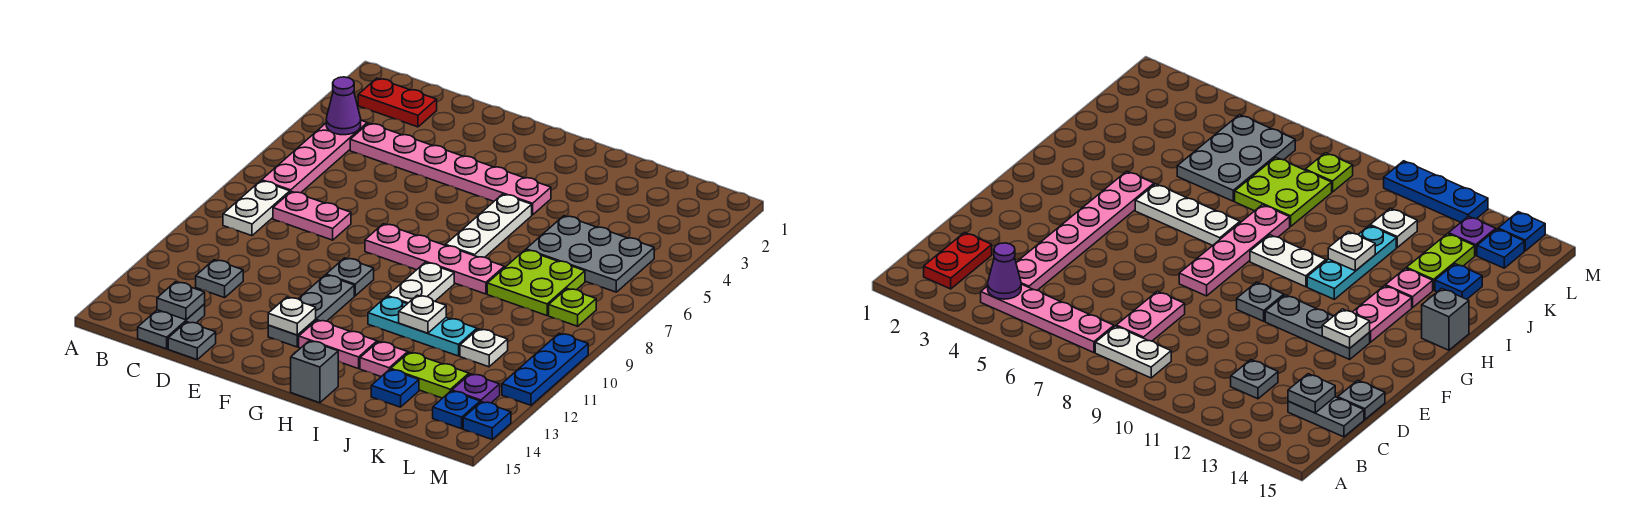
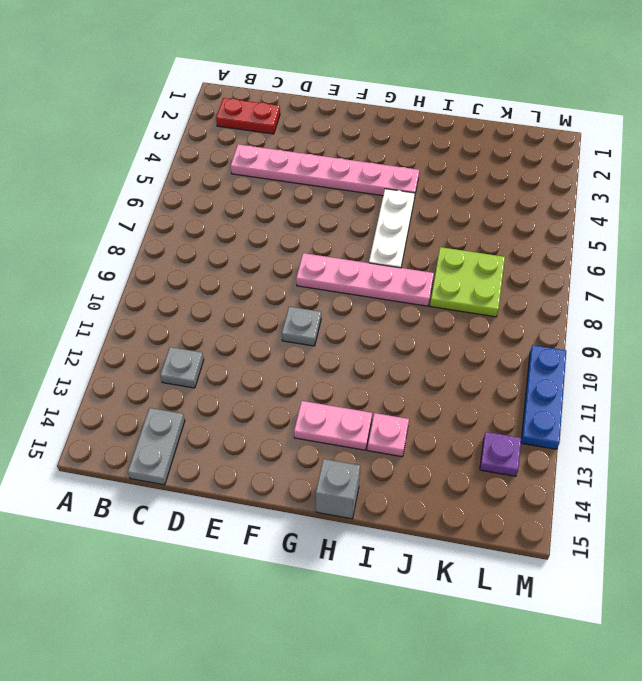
none -> pink plate B4:B7 level 1
none -> white plate B8:B9 level 1
none -> pink plate C8:D8 level 1
none -> grey plate D15 level 1

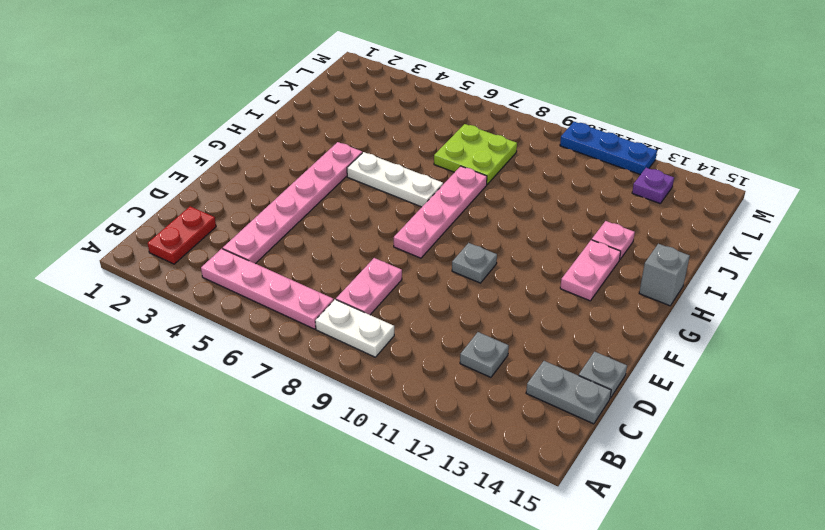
none -> grey plate F11:F13 level 1
none -> white plate H9:H10 level 1
none -> cyan plate H11:J11 level 1
none -> grey plate J5:L6 level 1

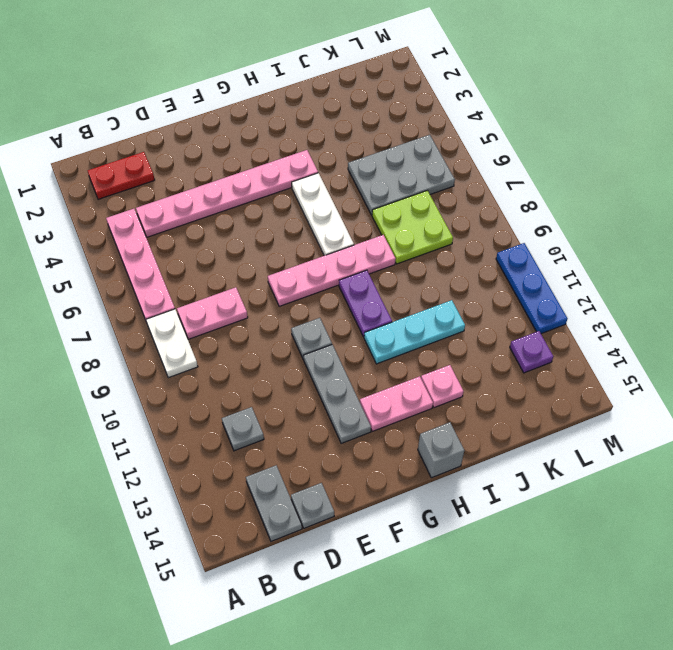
purple plate H9:H10 level 1 -> white plate H9:H10 level 1
none -> lime plate J13:K13 level 1
none -> blue plate J14 level 1
none -> white plate K11 level 1
none -> lime plate L8 level 1

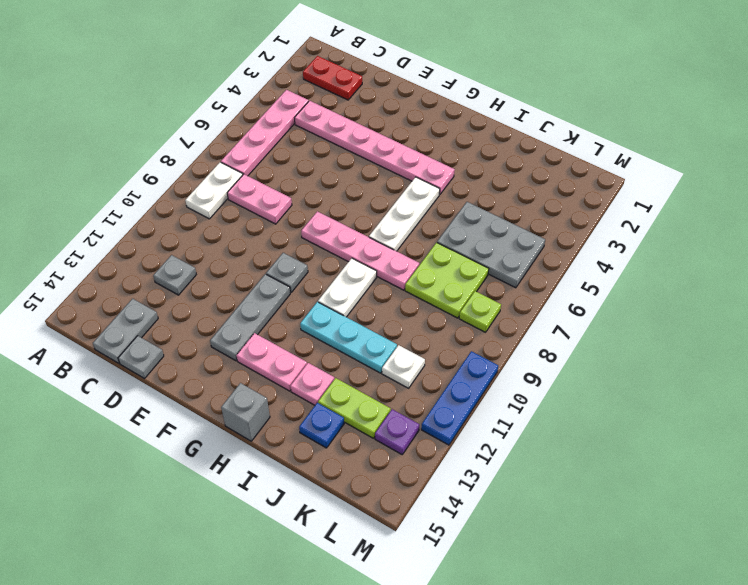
none -> blue plate L14 level 1
none -> blue plate M14 level 1
none -> purple cone B4 level 2
none -> grey plate C14 level 2

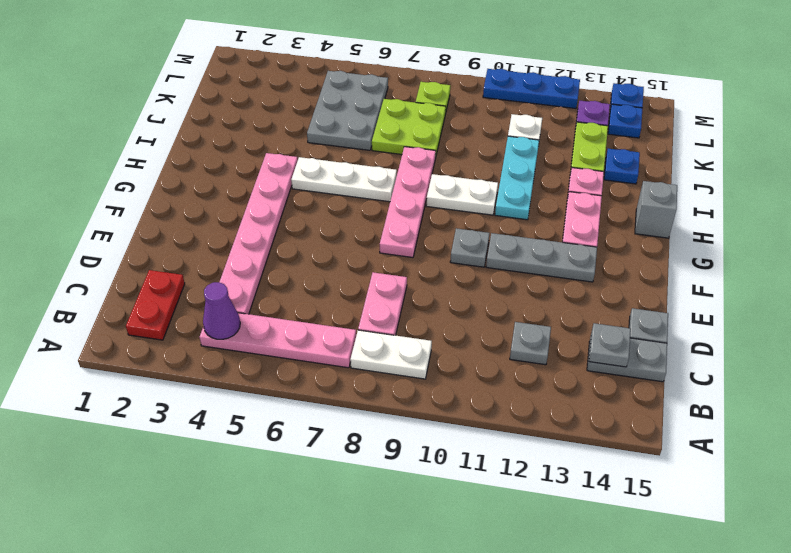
none -> white plate F13 level 2
none -> white plate I11 level 2

